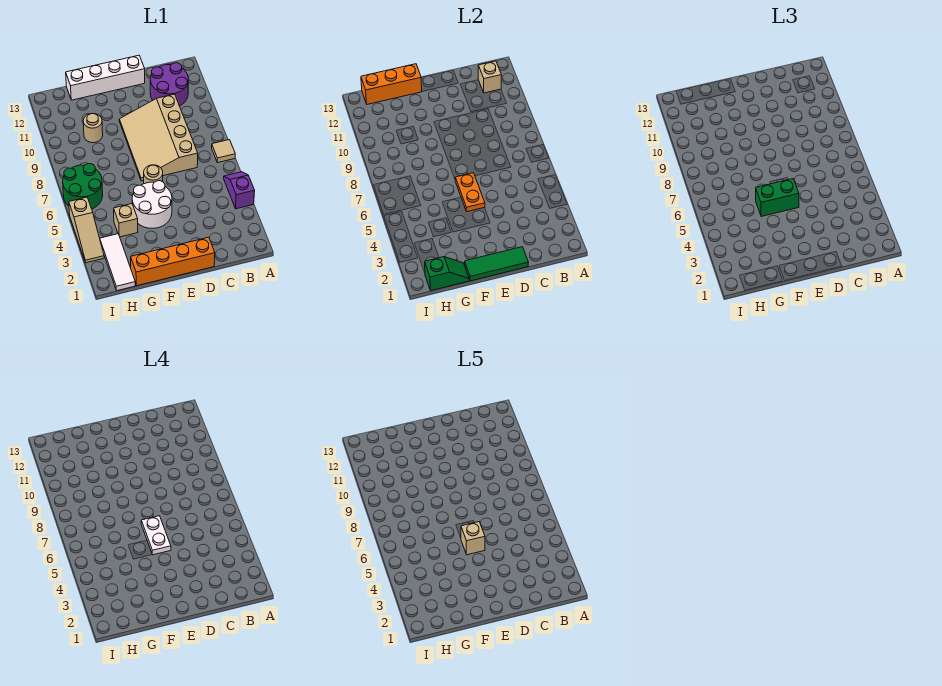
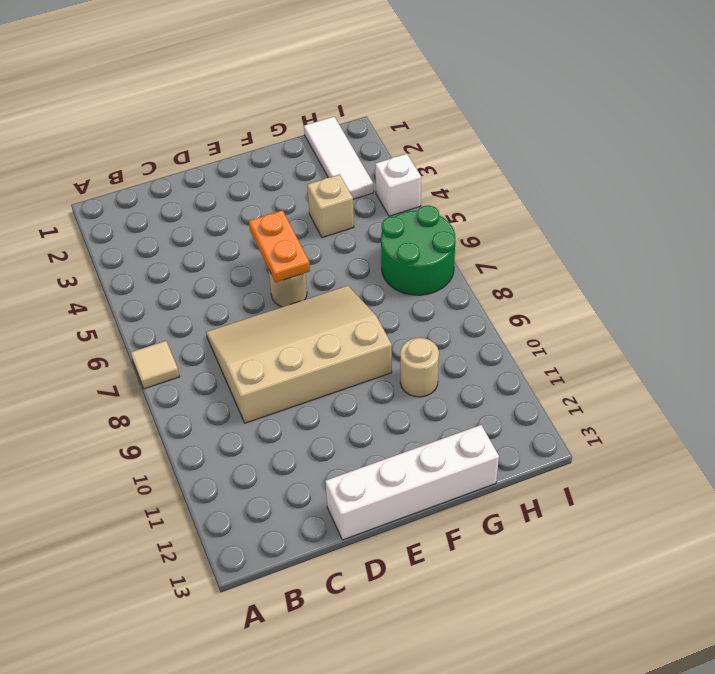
tan slope C7:F9 level 1 top 9 -> tan slope C7:E10 level 1 top C
white brick I4 level 1 -> tan slope I3:I5 level 1 top 5
none -> purple slope A4:A5 level 1 top 4
none -> purple round brick B11:C12 level 1
none -> orange brick D1:G1 level 1

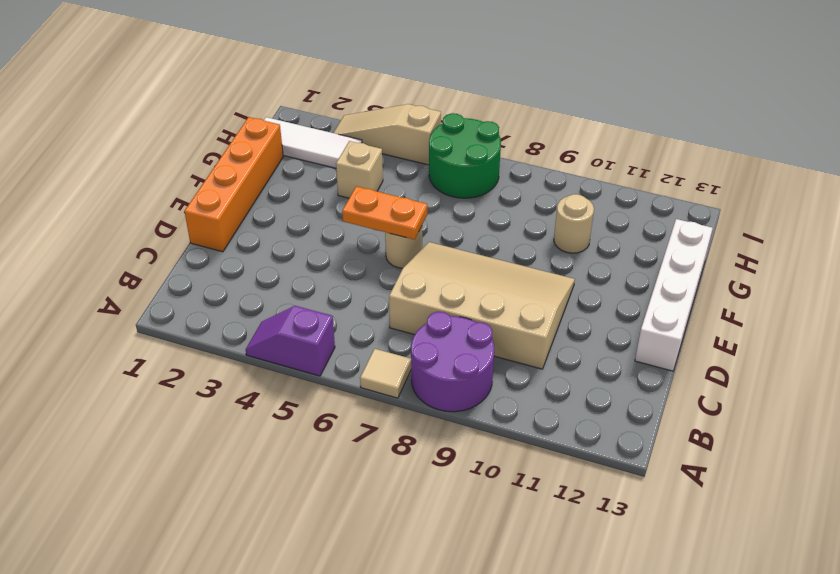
purple slope A4:A5 level 1 top 5 -> purple slope A4:A5 level 1 top 4
purple round brick A8:B9 level 1 -> purple round brick B11:C12 level 1
none -> white round brick E4:F5 level 1
none -> tan brick B12 level 2
none -> green tile D1:F1 level 2

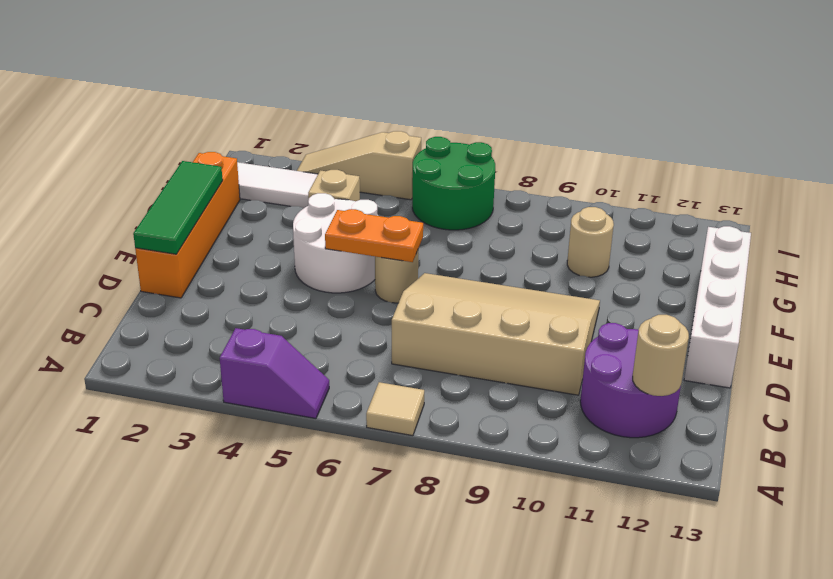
tan round brick B12 level 2 -> tan brick B12 level 2
none -> orange brick F13:H13 level 2
none -> green slope G1:H1 level 2 top H
none -> green brick E5:F5 level 3

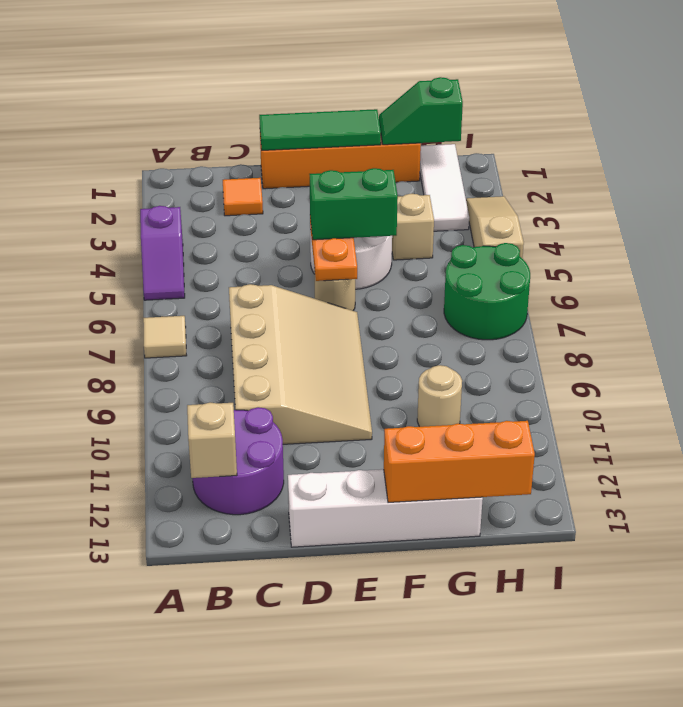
orange tile C2 level 1 -> none
none -> white plate E5:E6 level 4
none -> tan brick E5 level 5

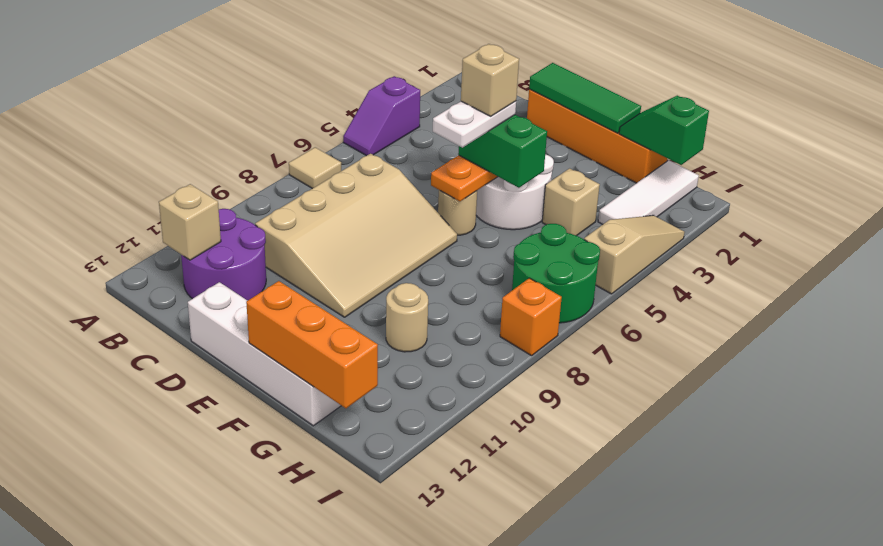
orange brick I8 level 1 -> none

